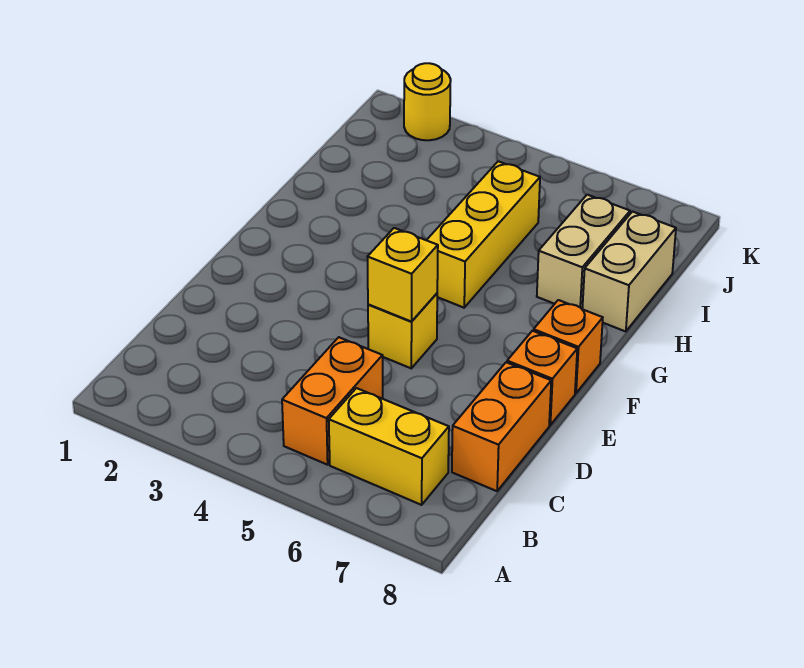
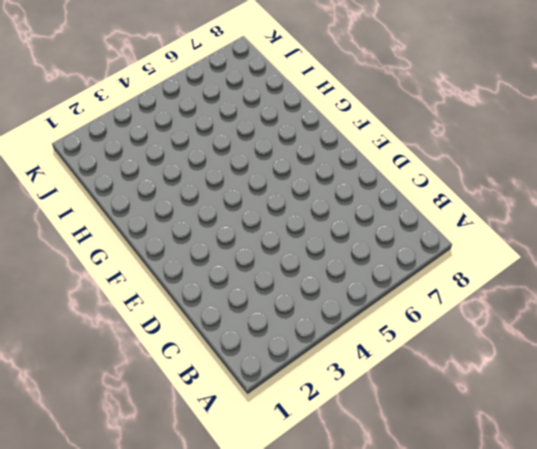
none -> orange brick B5:C5 level 1
none -> yellow brick B6:B7 level 1

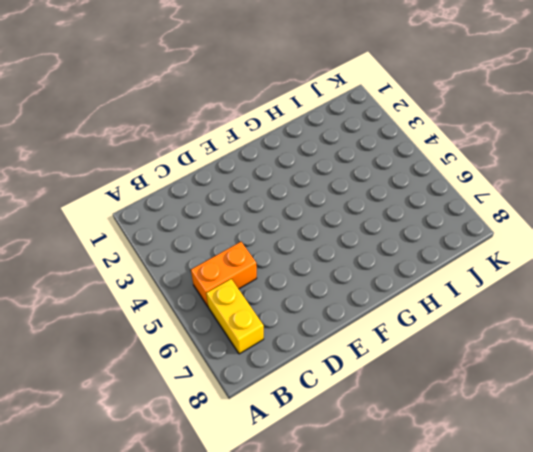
none -> orange brick C8:D8 level 1
none -> yellow brick E5 level 1

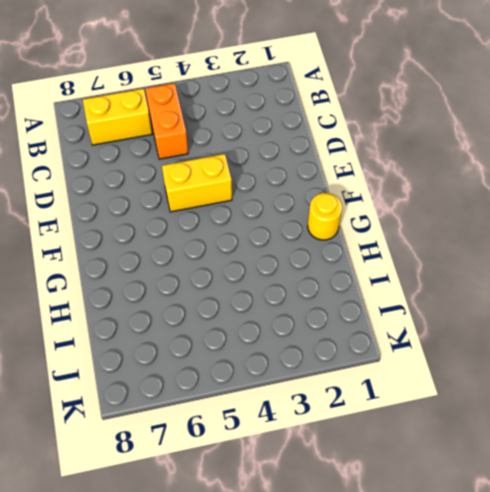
yellow brick E4:E5 level 1 -> yellow brick E5 level 1
yellow round brick G1 level 1 -> yellow round brick K2 level 1
none -> orange brick C8:D8 level 1
none -> orange brick E8 level 1

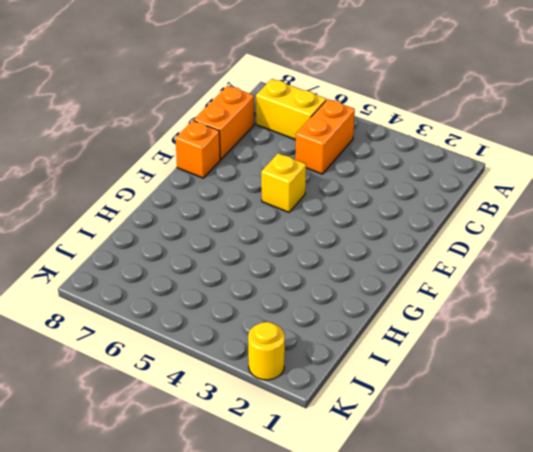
none -> orange brick F8 level 1
none -> yellow brick G5:I5 level 1

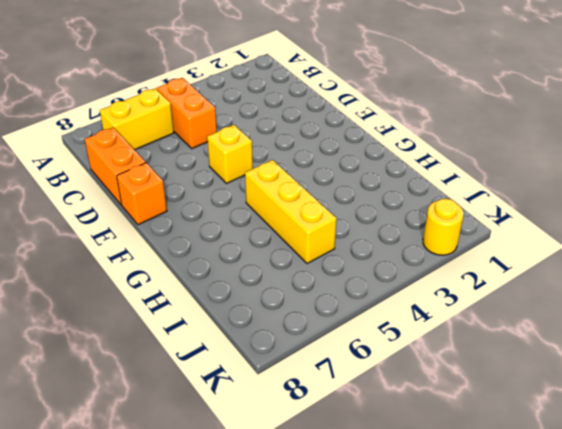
none -> orange brick F8 level 1
none -> tan brick H7:I7 level 1

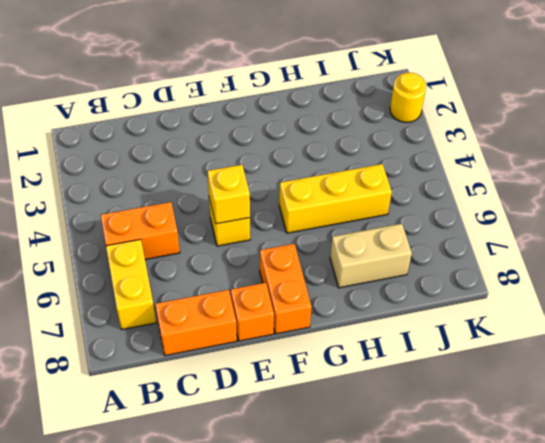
orange brick F7:F8 level 1 -> orange brick F8 level 1
none -> tan brick H8:I8 level 1

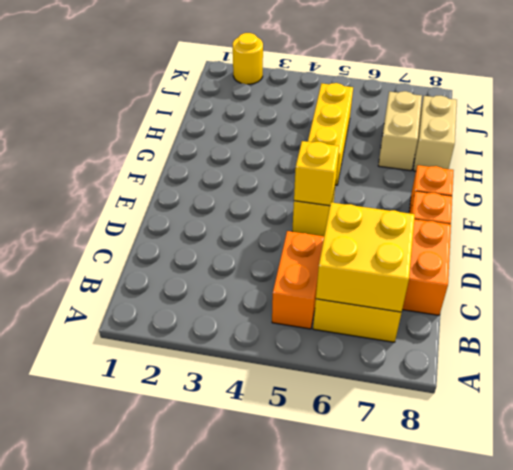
yellow brick B6:C7 level 2 -> none

